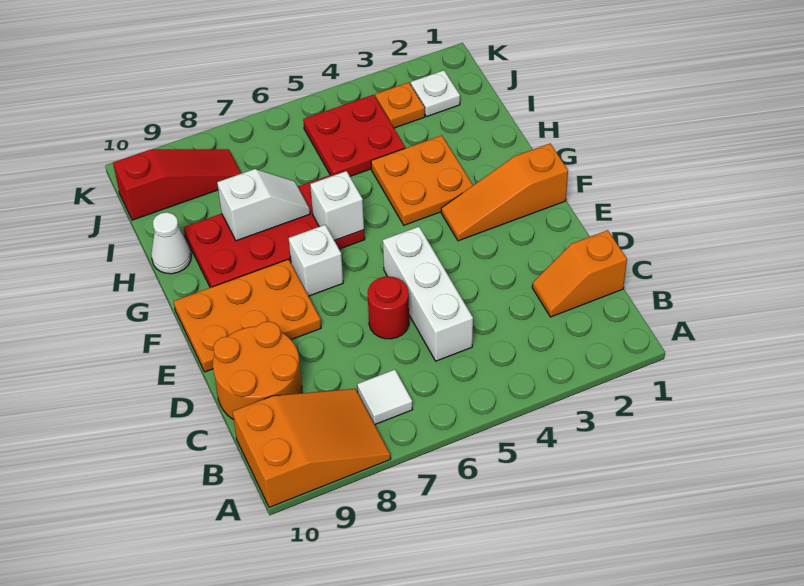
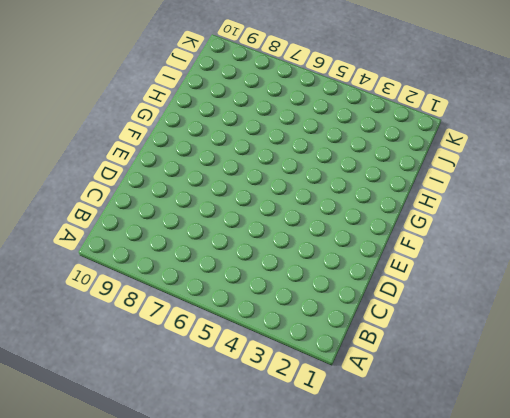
none -> orange slope A8:B10 level 1 top 10
none -> white tile B7 level 1
none -> orange slope C1:C2 level 1 top 1

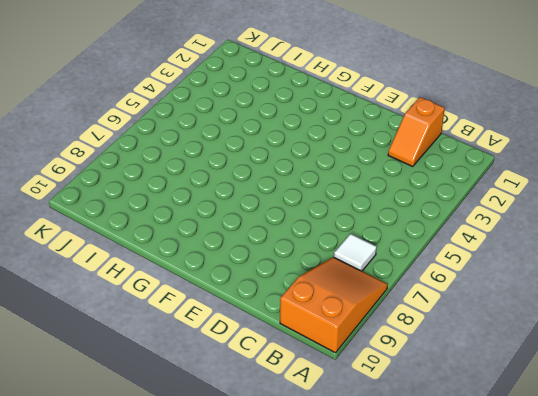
none -> white brick C5:E5 level 1
none -> orange round brick C9:D10 level 1
none -> red round brick D6 level 1

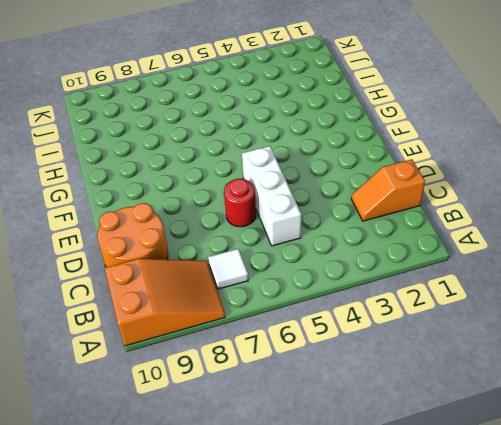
none -> orange plate E8:F10 level 1
none -> orange slope F1:F3 level 1 top 1
none -> white brick F7 level 1

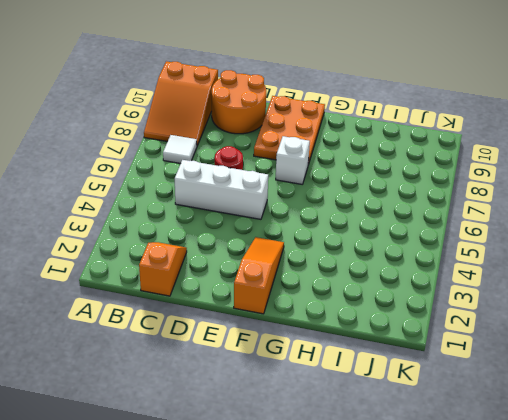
none -> orange plate G3:H4 level 1
none -> red plate G6:H9 level 1
none -> white cone H10 level 1

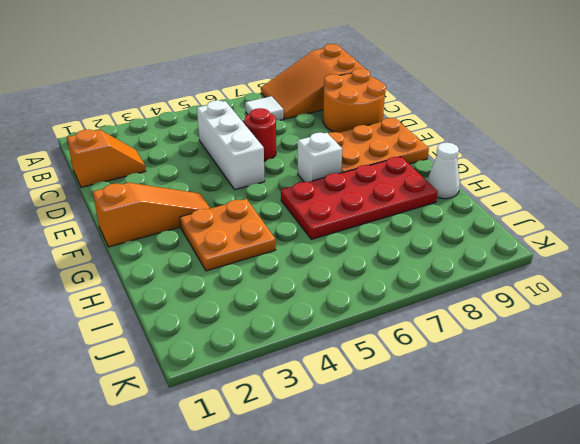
none -> red plate I4:J5 level 1
none -> white plate J2 level 1
none -> orange plate J3 level 1

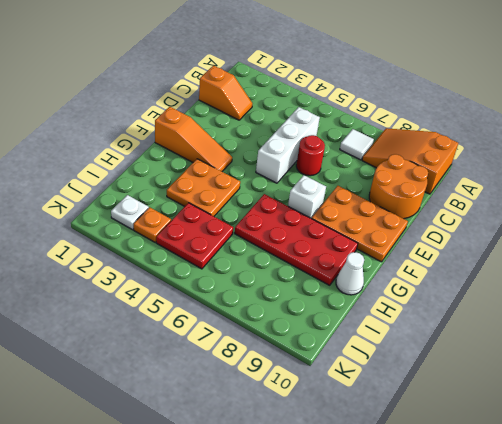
none -> red slope J8:J10 level 1 top 10
none -> white brick G6 level 2
none -> white slope H7:H8 level 2 top 8

